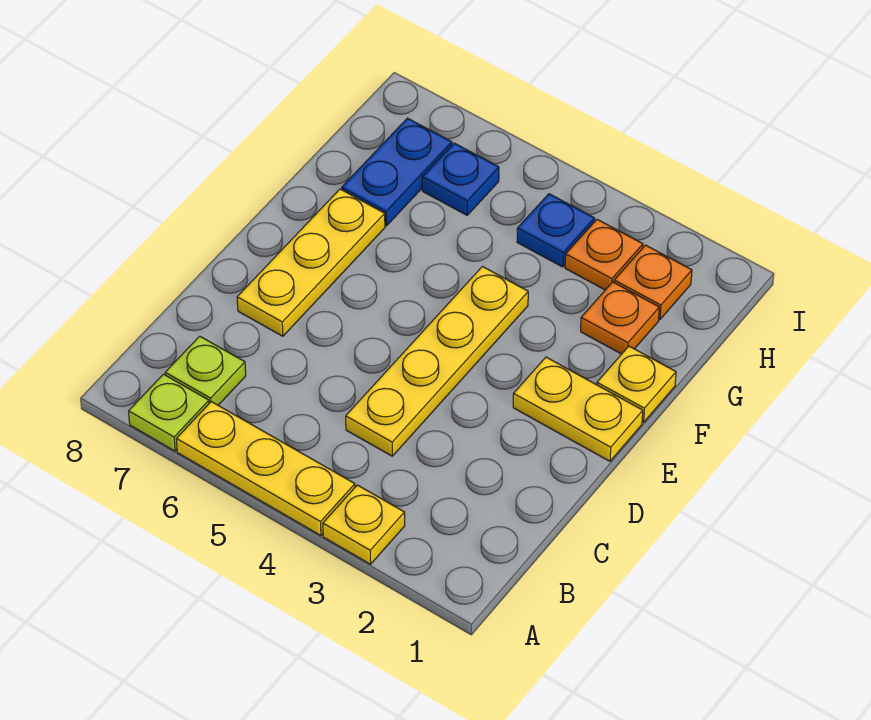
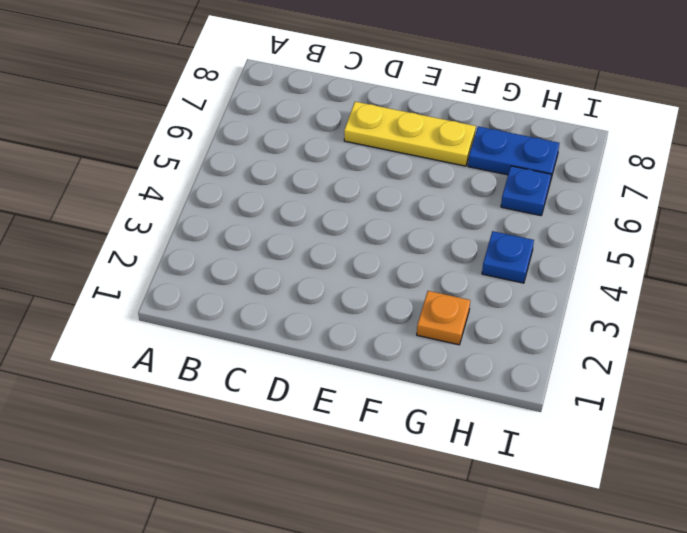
none -> yellow plate A3 level 1
none -> yellow plate A4:A6 level 1
none -> lime plate A7 level 1

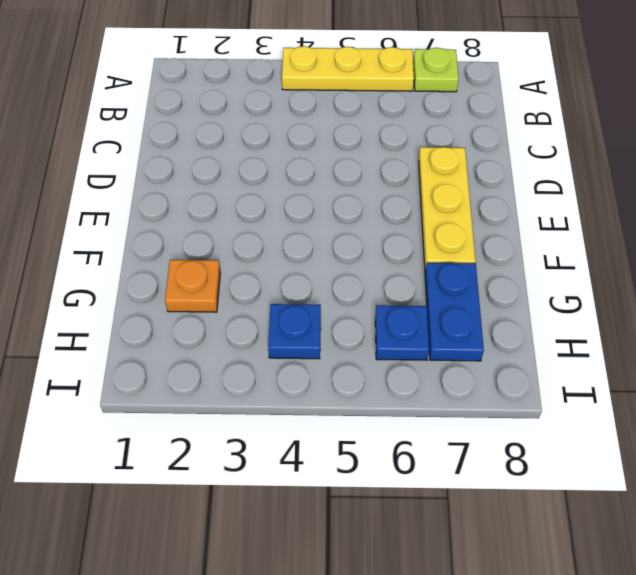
none -> yellow plate A3 level 1
none -> lime plate B7 level 1
none -> yellow plate C4:F4 level 1

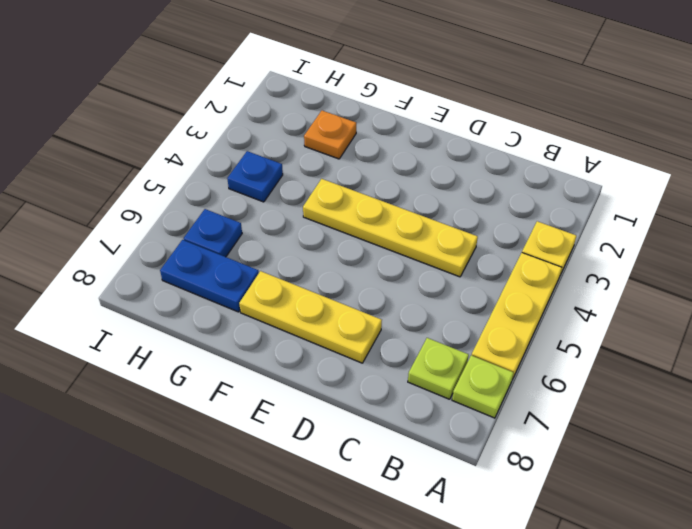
none -> yellow plate E1:E2 level 1
none -> yellow plate F1 level 1
none -> orange plate H2 level 1

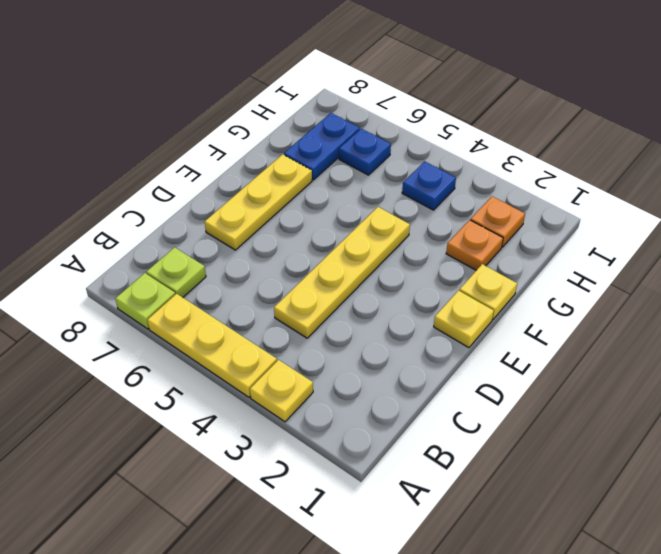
yellow plate E1 level 1 -> yellow plate E1:E2 level 1
none -> orange plate H3 level 1

